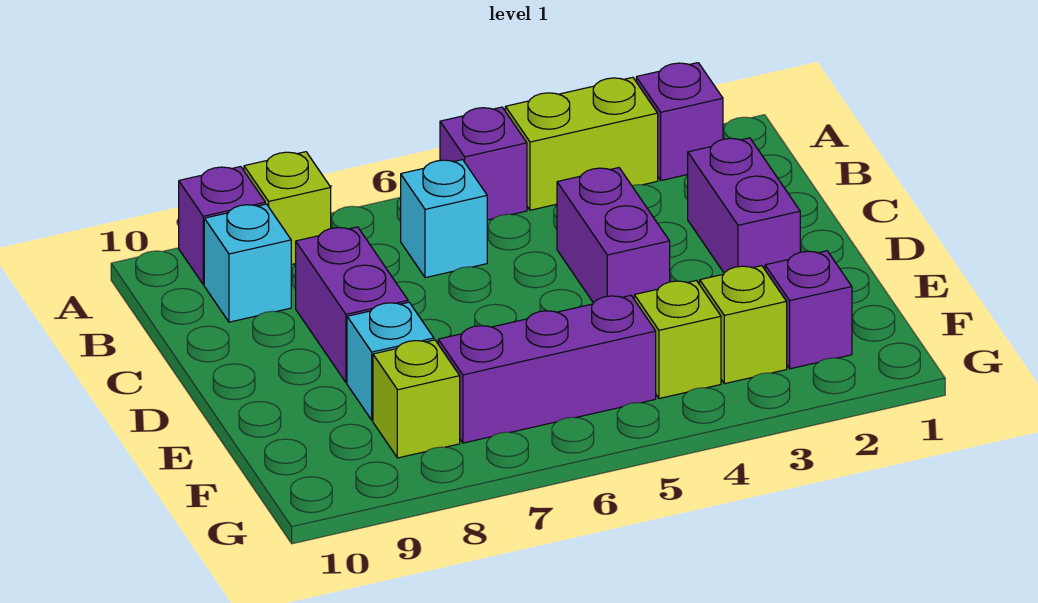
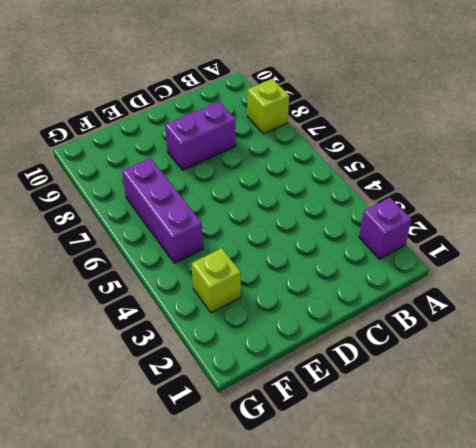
none -> lime brick A3:A4 level 1
none -> purple brick A5 level 1
none -> purple brick A9 level 1

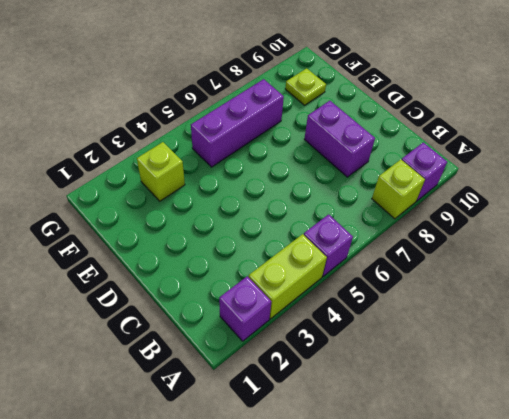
lime plate F9 level 1 -> none
none -> cyan brick B6 level 1
none -> cyan brick B9 level 1
none -> purple brick C2:D2 level 1

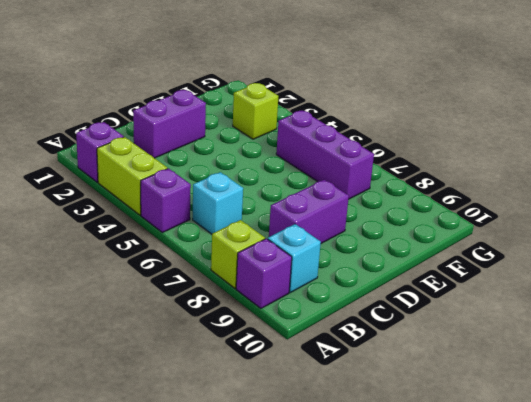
none -> purple brick C4:D4 level 1
none -> cyan brick E8 level 1
none -> purple brick F2 level 1

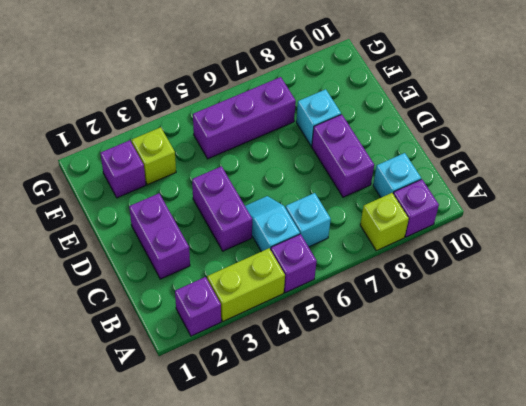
cyan slope B5:C5 level 1 top B -> none
none -> lime brick F4 level 1
none -> lime brick F8 level 1

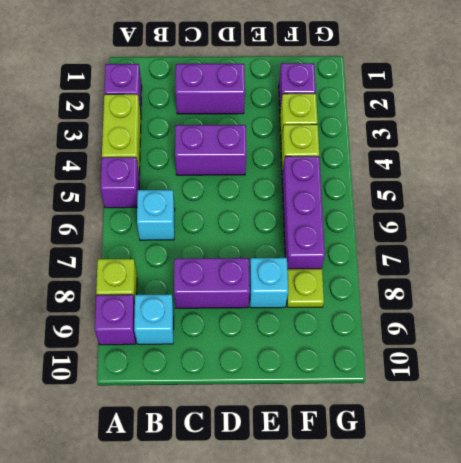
lime plate F8 level 1 -> lime brick F8 level 1

